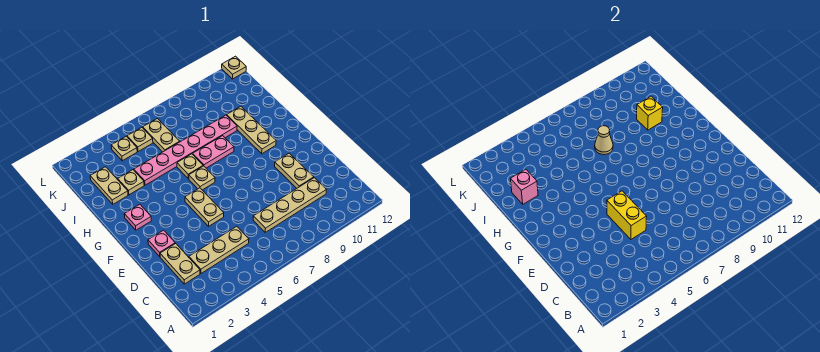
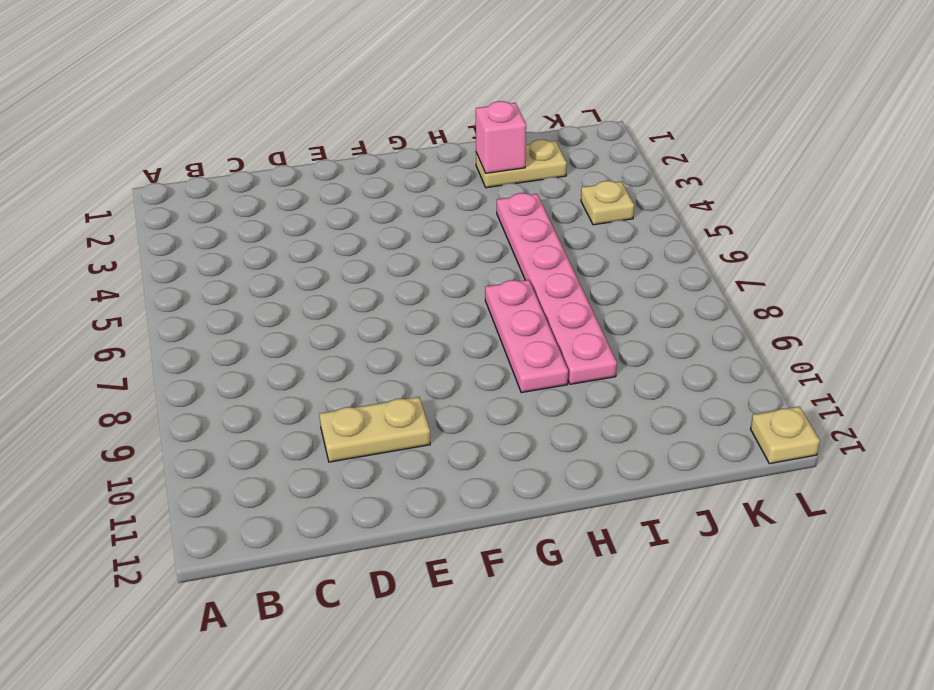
pink plate H7:H9 level 1 -> pink plate H7:H8 level 1
none -> tan plate C2:D2 level 1
none -> tan plate C3:C5 level 1
none -> tan plate C7:C10 level 1

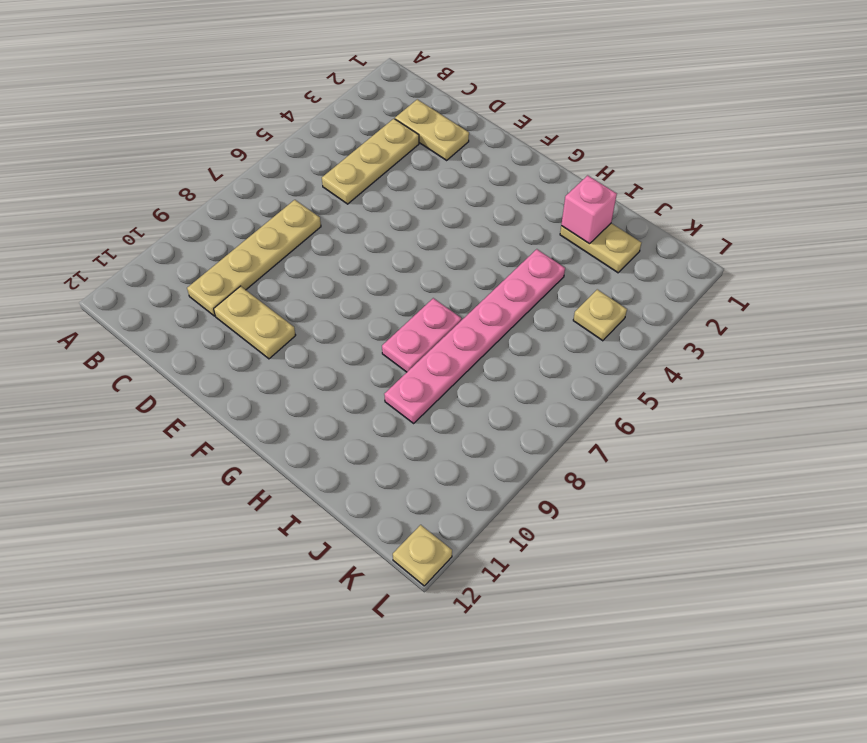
none -> pink plate E2 level 1
none -> tan plate E5:F5 level 1
none -> pink plate G2 level 1

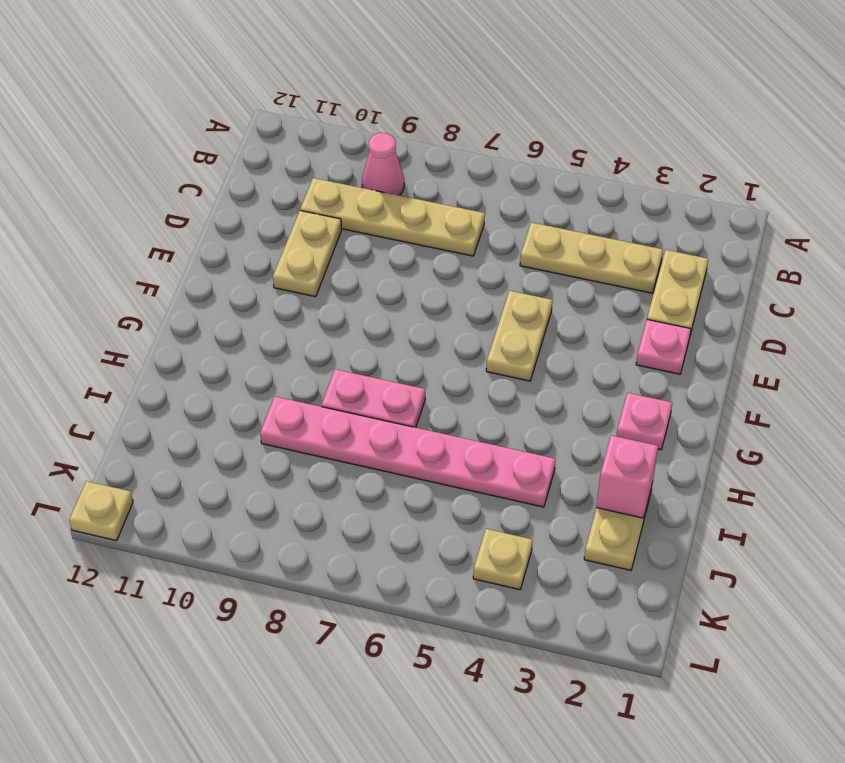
pink cone B9 level 1 -> none
none -> tan plate G6 level 1
none -> tan plate G10:I10 level 1
none -> tan plate H6 level 1

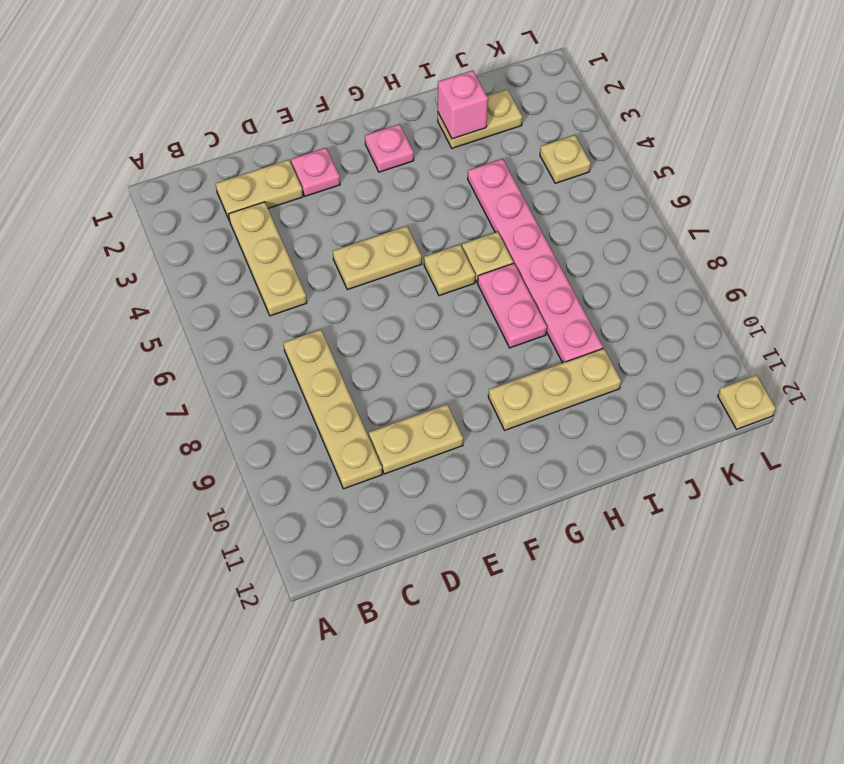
none -> tan plate I3 level 1
none -> tan plate J6:K6 level 1
none -> tan plate K5 level 1

